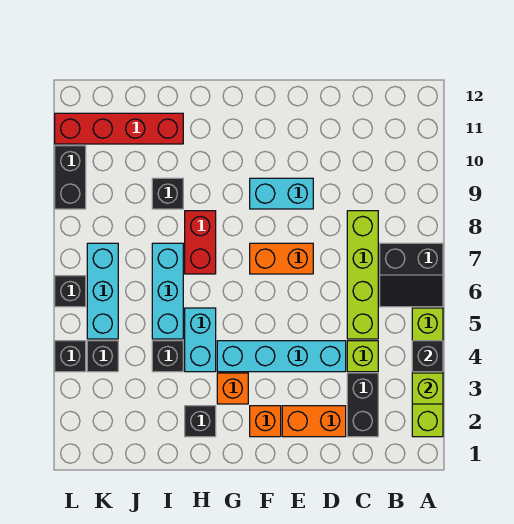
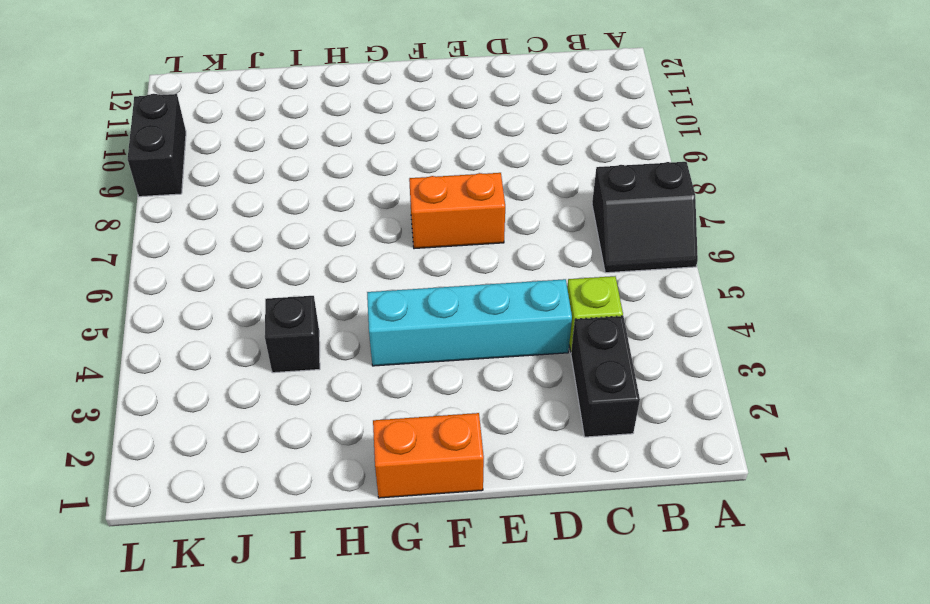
orange brick F1:G1 level 1 -> orange brick D2:E2 level 1
none -> lime brick A2:A5 level 1
none -> lime brick C5:C8 level 1
none -> cyan brick E9:F9 level 1

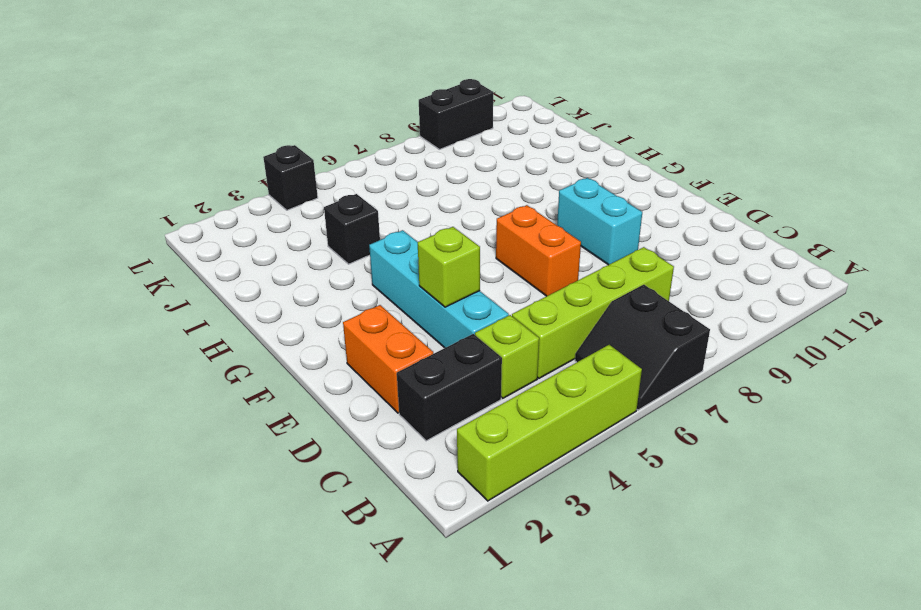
lime brick E4 level 2 -> lime brick A3 level 2
none -> orange brick F2 level 1
none -> orange brick G3 level 1
none -> black brick H2 level 1

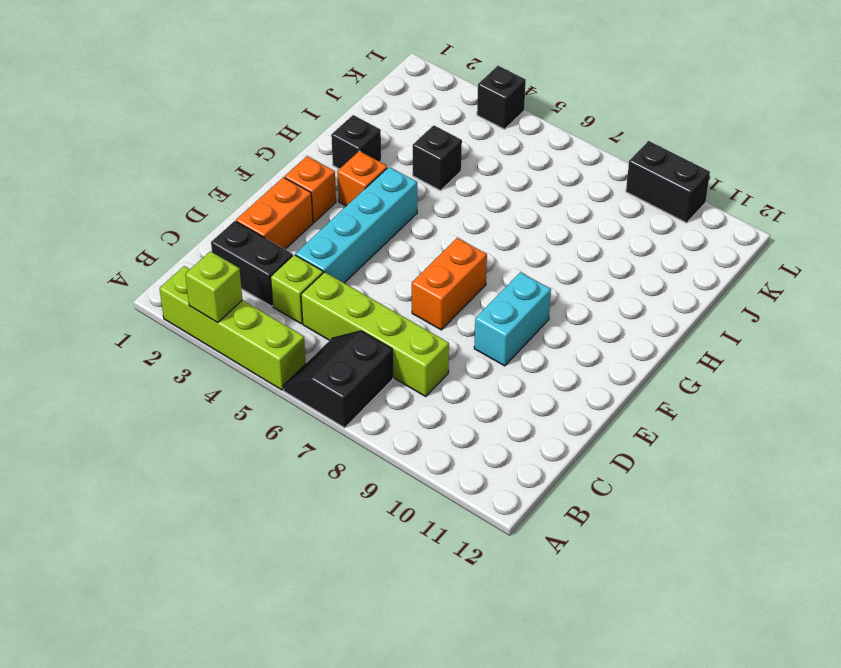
none -> cyan brick H4:H5 level 1
none -> red brick H7:H8 level 1
none -> cyan brick I5:I7 level 1

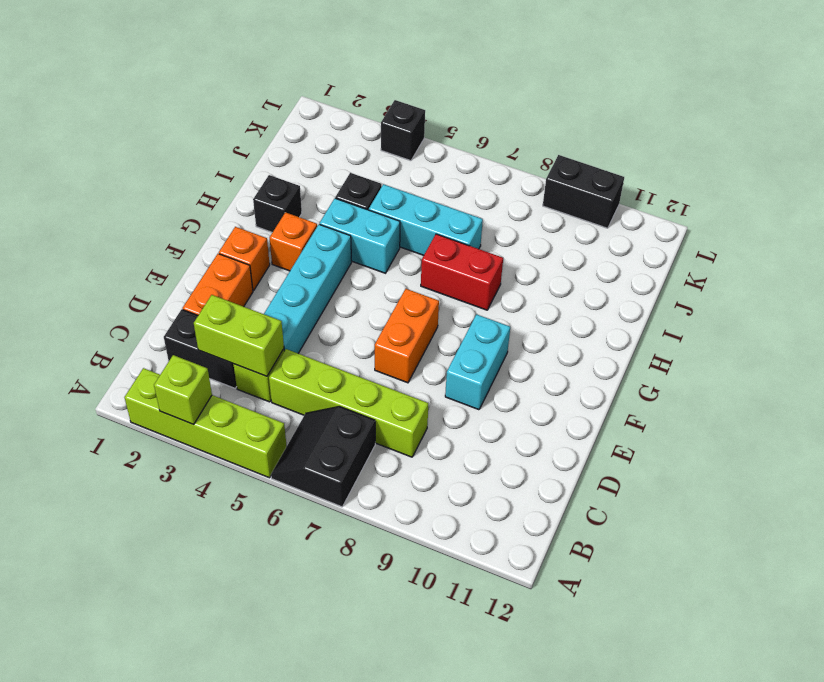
lime brick C3:C4 level 2 -> none
none -> black brick I9 level 1
none -> red brick I11:L11 level 1
none -> black brick K4 level 1

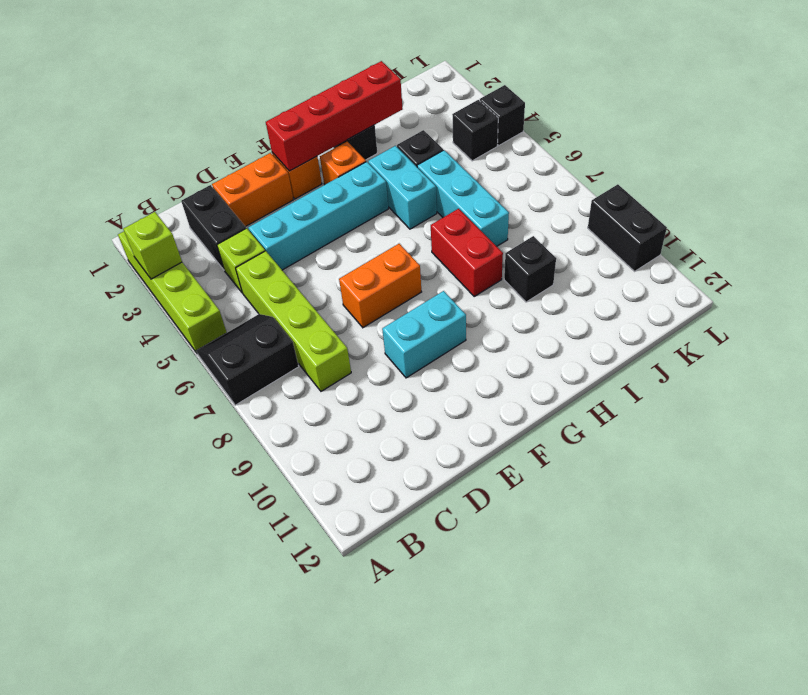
red brick F2:I2 level 2 -> red brick I11:L11 level 1
none -> cyan brick K5:K7 level 1
none -> black brick L6 level 1
none -> black brick A4 level 2

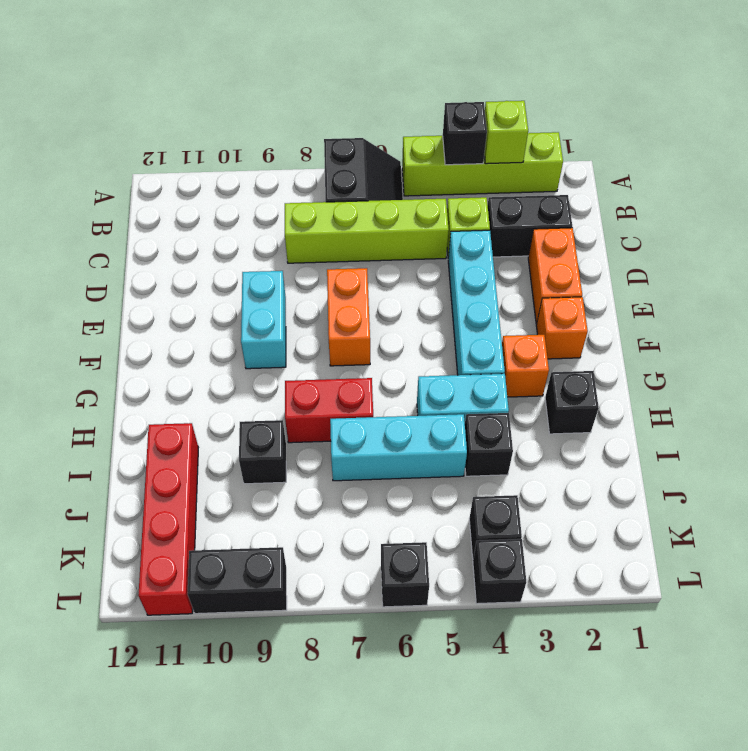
none -> cyan brick K5:K7 level 1

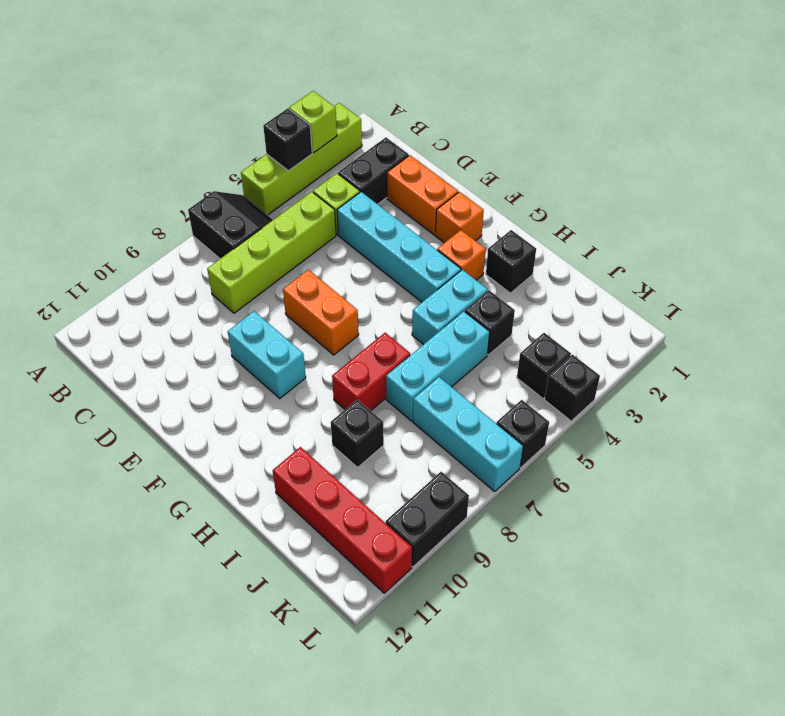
cyan brick J7:L7 level 1 -> cyan brick K5:K7 level 1

